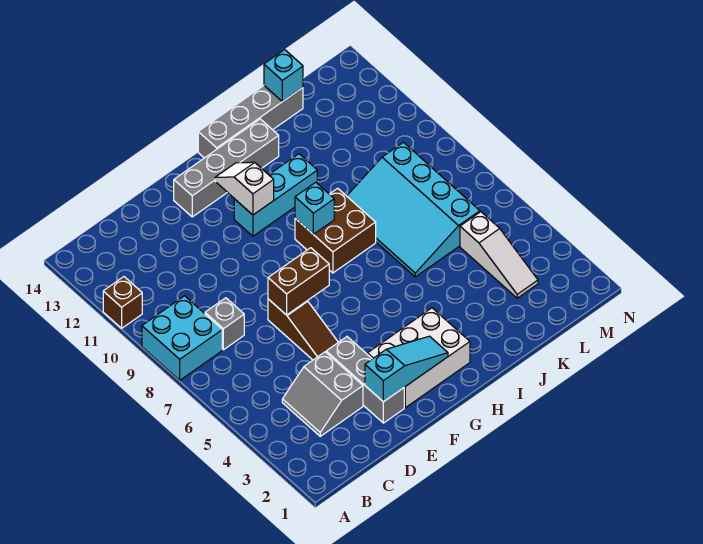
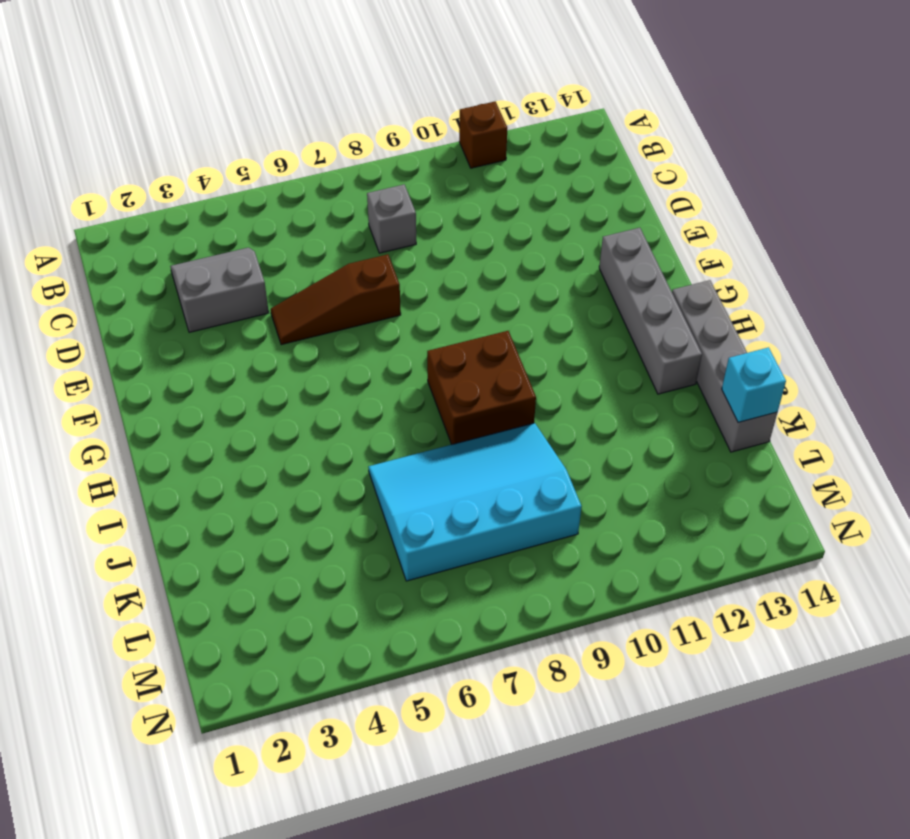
none -> cyan brick A8:B9 level 1
none -> grey brick E2:E4 level 1
none -> white brick F2:H3 level 1

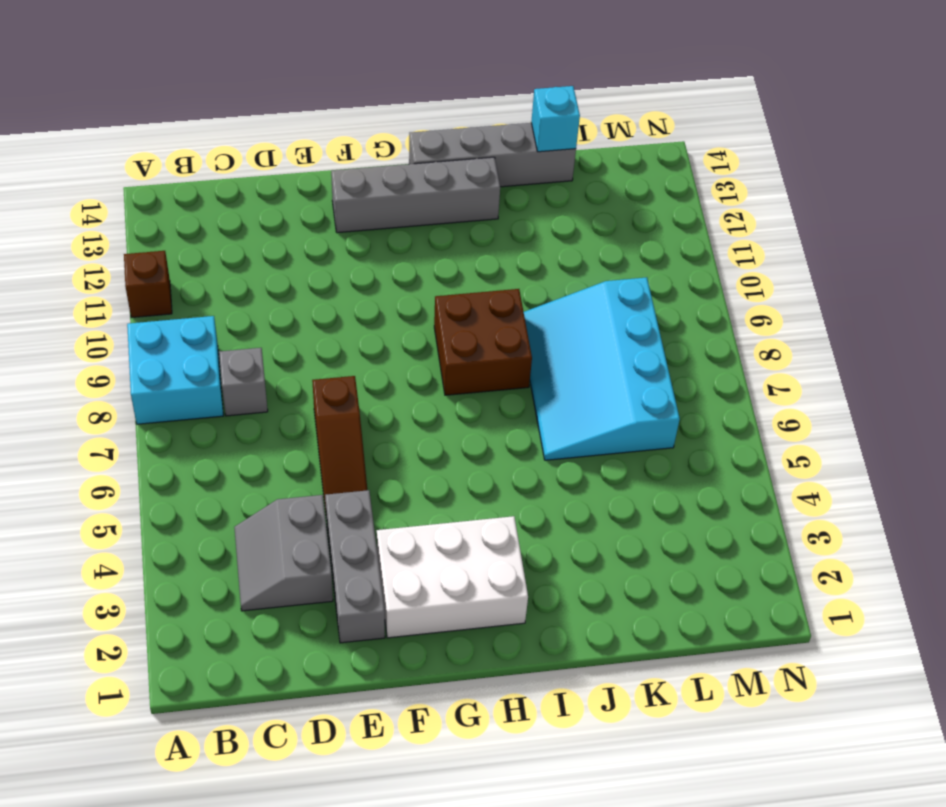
none -> cyan brick G11:I11 level 1
none -> white slope L3:L5 level 1 top 5
none -> cyan slope E2:G2 level 2 top E

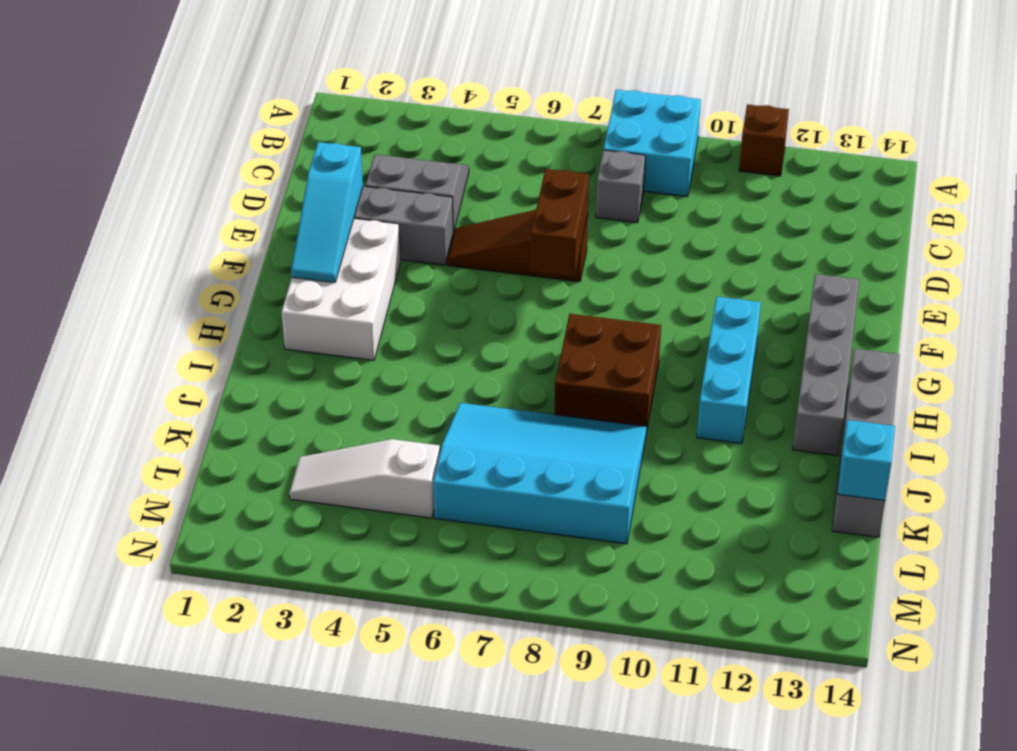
none -> white slope G11:G12 level 2 top 11
none -> cyan brick H9 level 2

